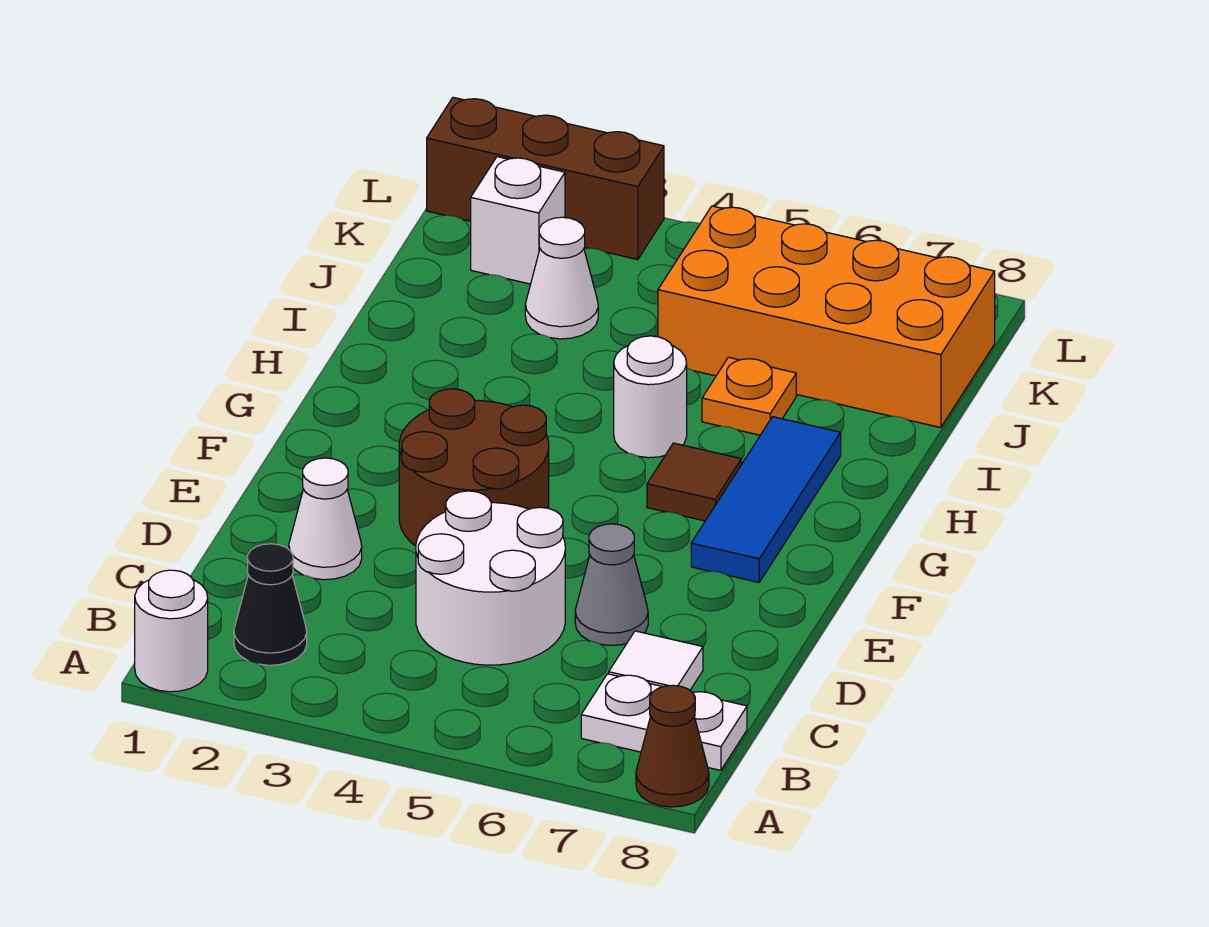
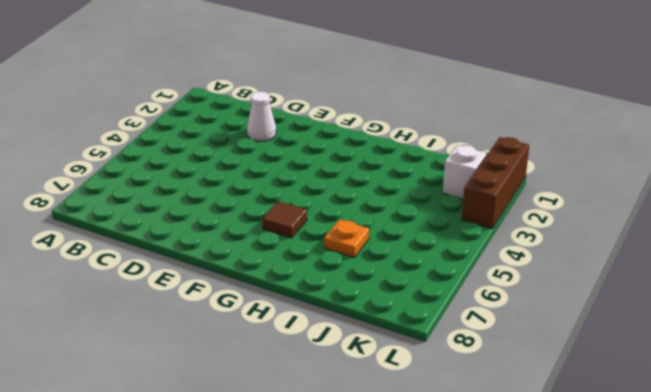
none -> white round brick A1 level 1
none -> brown cone A8 level 1
none -> black cone B2 level 1

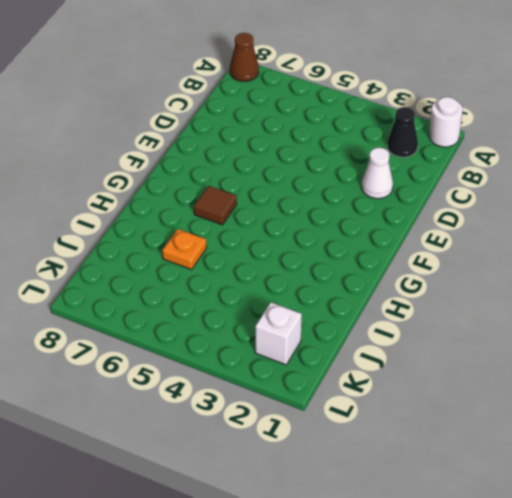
none -> white plate B7:B8 level 1
none -> white round brick C4:D5 level 1
none -> white tile C7 level 1

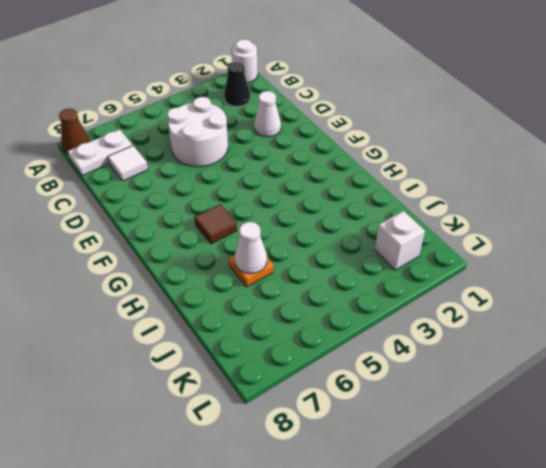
white cone I6 level 2 -> white cone J3 level 1
none -> grey cone D6 level 1
none -> brown round brick E3:F4 level 1
none -> blue tile F7:H7 level 1

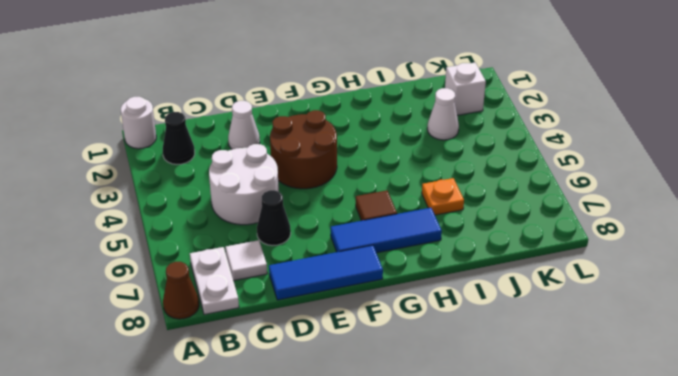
black cone D6 level 1 -> grey cone D6 level 1
blue tile D8:F8 level 1 -> none
none -> white round brick H5 level 1
none -> orange brick J5:K8 level 1
none -> brown brick L1:L3 level 1

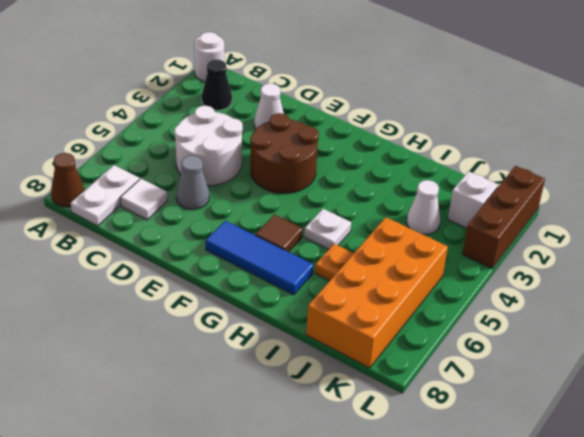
white plate H5 level 1 -> white round brick H5 level 1

